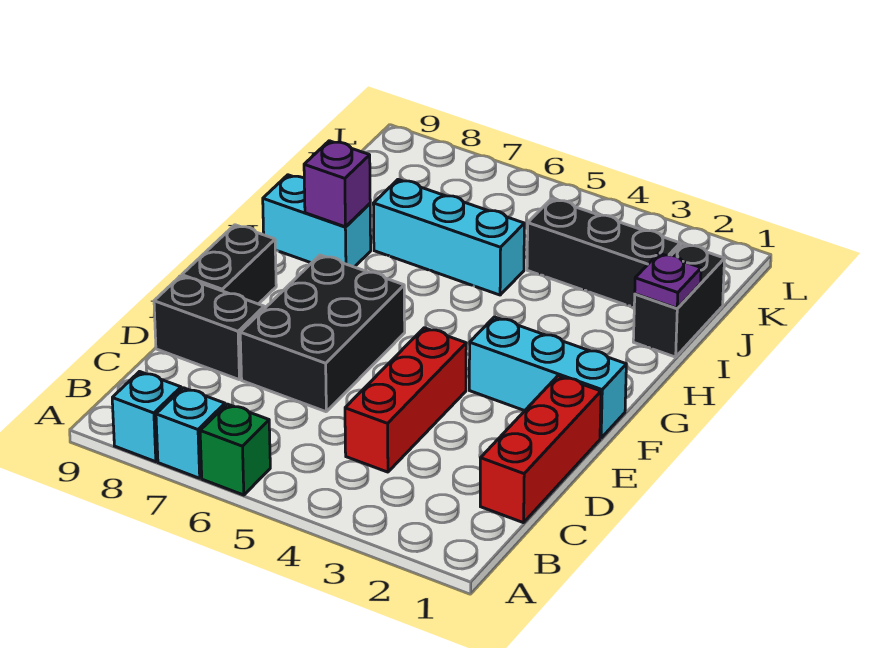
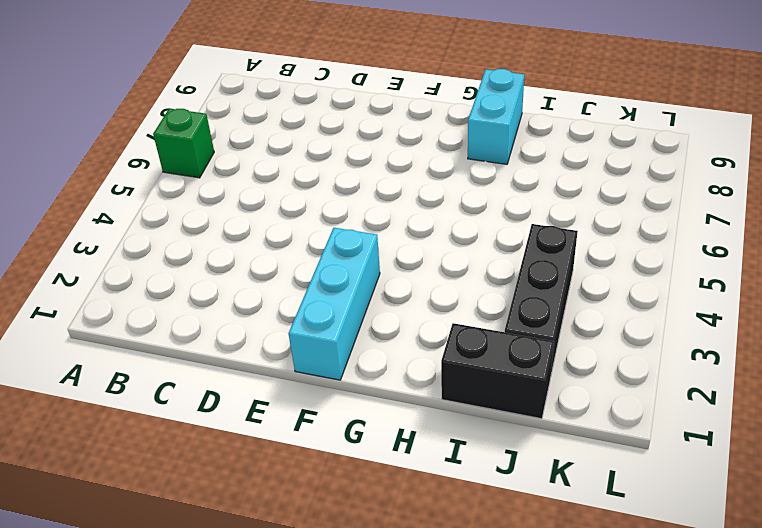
none -> cyan brick A7 level 1
none -> cyan brick A8 level 1
none -> red brick C1:E1 level 1

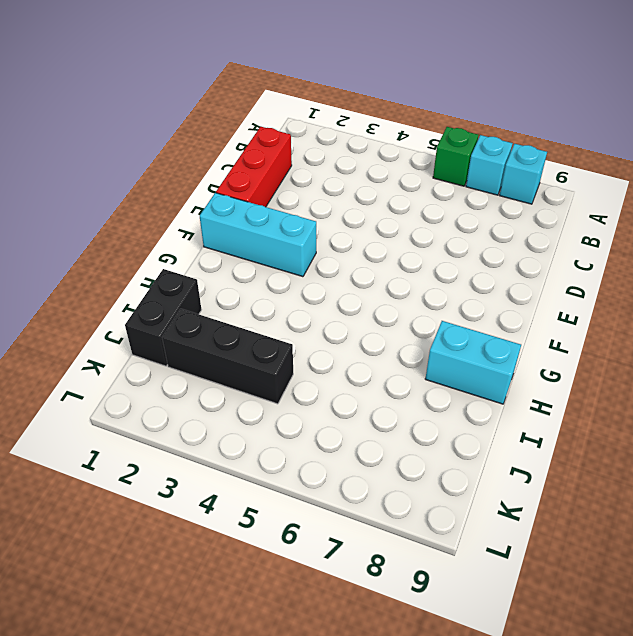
none -> red brick C4:E4 level 1
none -> black brick D6:F7 level 1
none -> black brick D8:D9 level 1

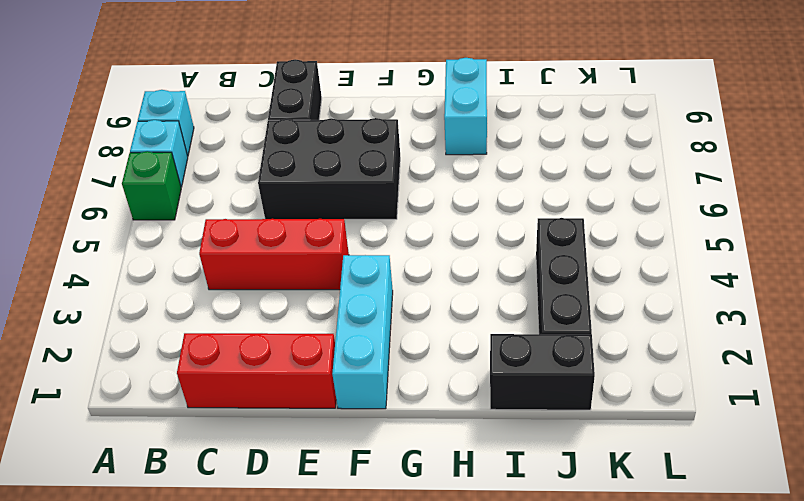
none -> black brick E9:F9 level 1
none -> cyan brick I5:I7 level 1
none -> purple brick H8 level 2

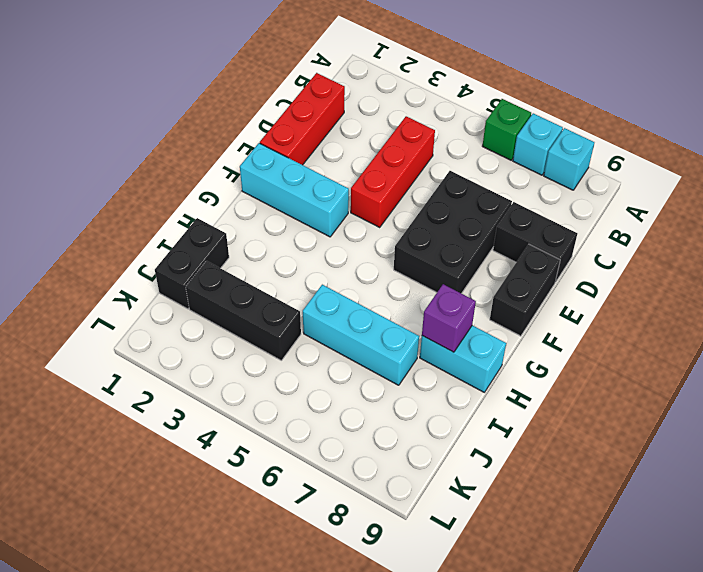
none -> purple plate I1 level 2

